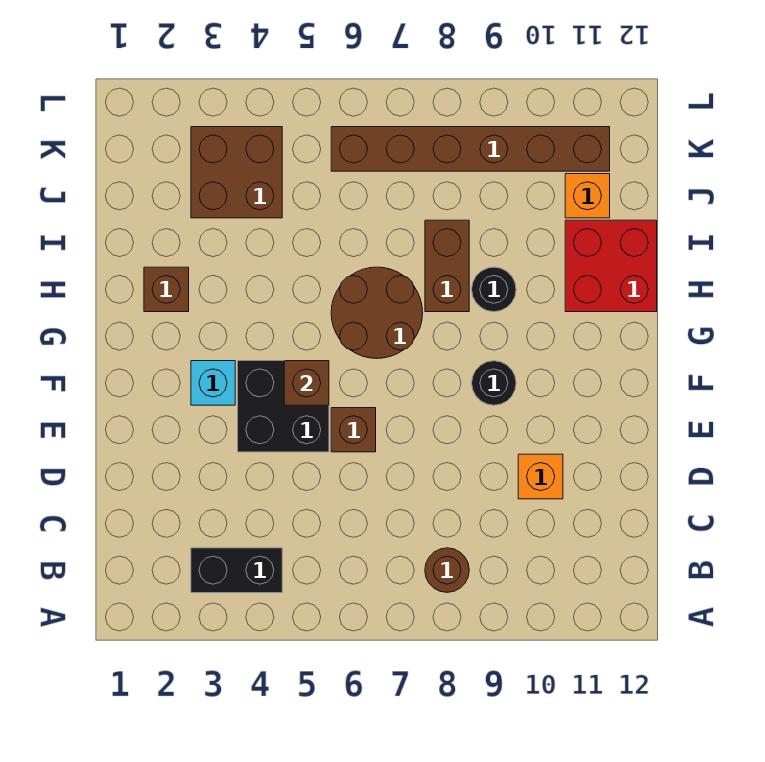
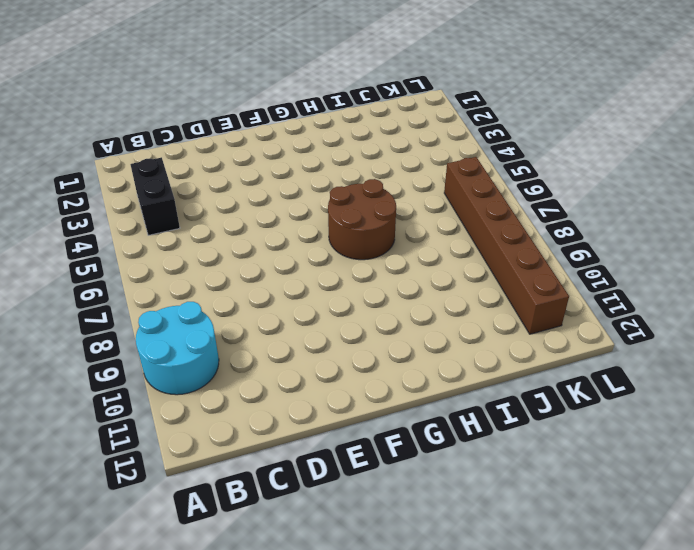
cyan round brick A9:B10 level 1 -> none
none -> brown round brick B8 level 1
none -> orange brick D10 level 1
none -> black brick E4:F5 level 1

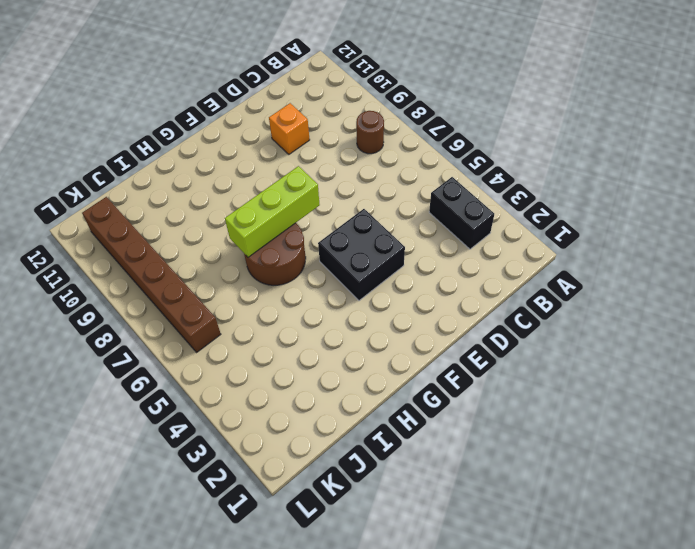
lime brick F7:H7 level 2 -> none
none -> brown brick E6 level 1
none -> cyan brick F3 level 1
none -> black round brick F9 level 1

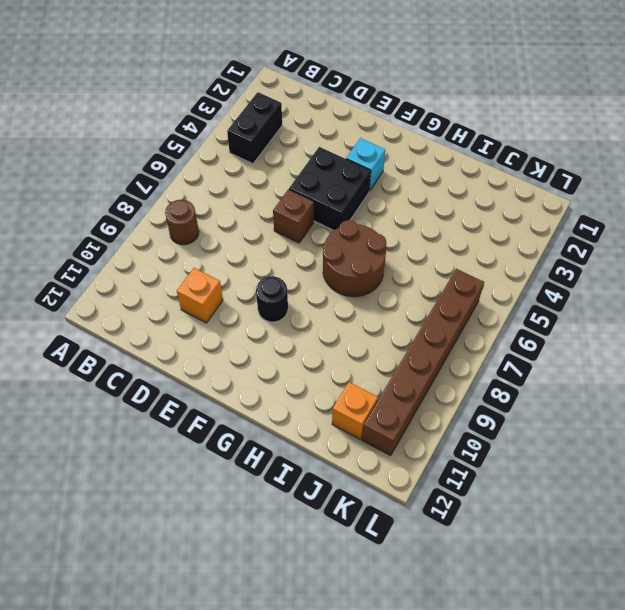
none -> brown brick H2 level 1
none -> brown brick H8:I8 level 1
none -> black round brick H9 level 1

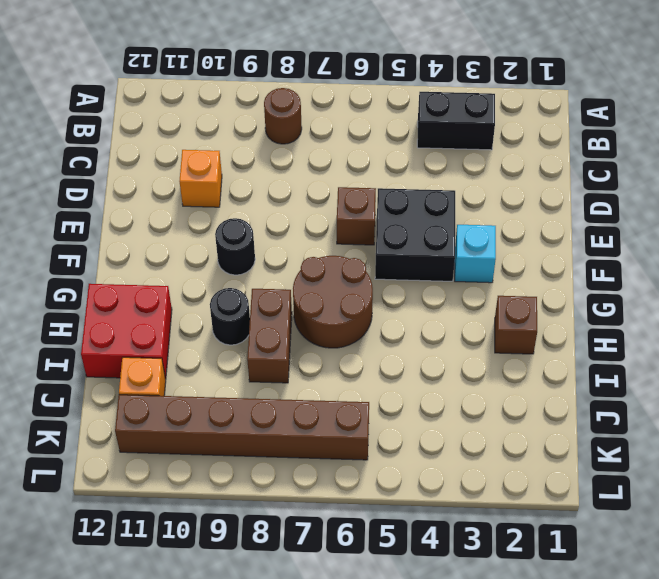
none -> brown brick J3:K4 level 1
none -> brown brick F5 level 2

